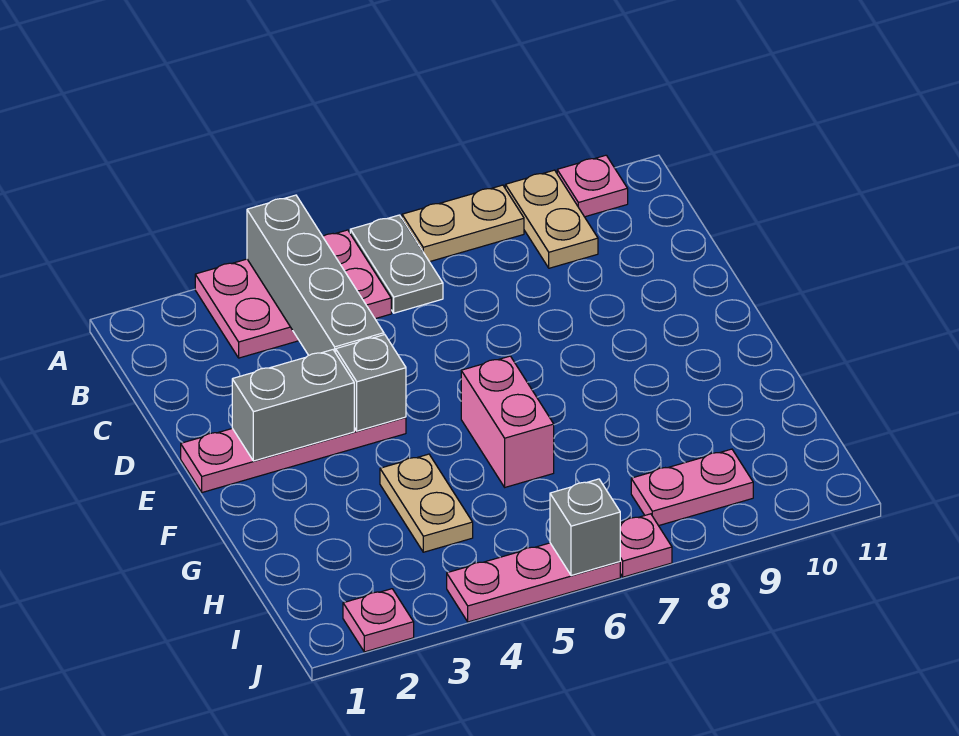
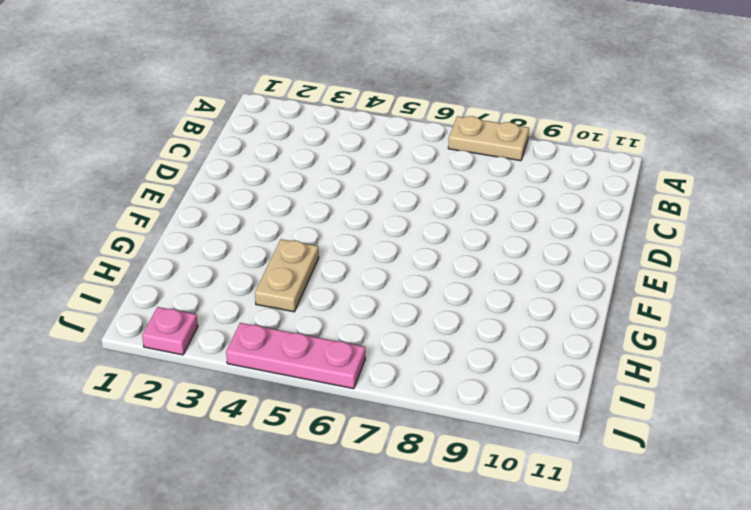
none -> pink plate A3:B5 level 1
none -> grey plate A6:B6 level 1
none -> tan plate A9:B9 level 1

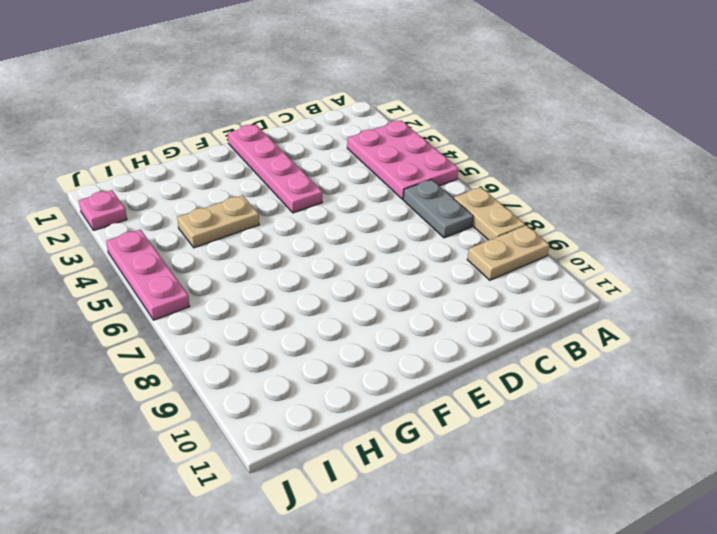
grey plate B6:B7 level 1 -> grey plate A6:B6 level 1
none -> pink plate A10 level 1
none -> pink brick F6:G6 level 1
none -> pink plate I8:I9 level 1

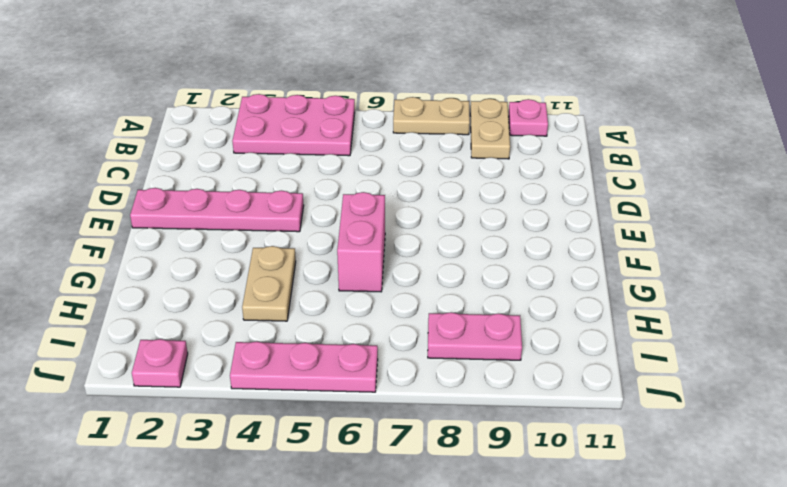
none -> grey plate A6:B6 level 1
none -> pink plate J7 level 1
none -> grey brick A4:D4 level 2

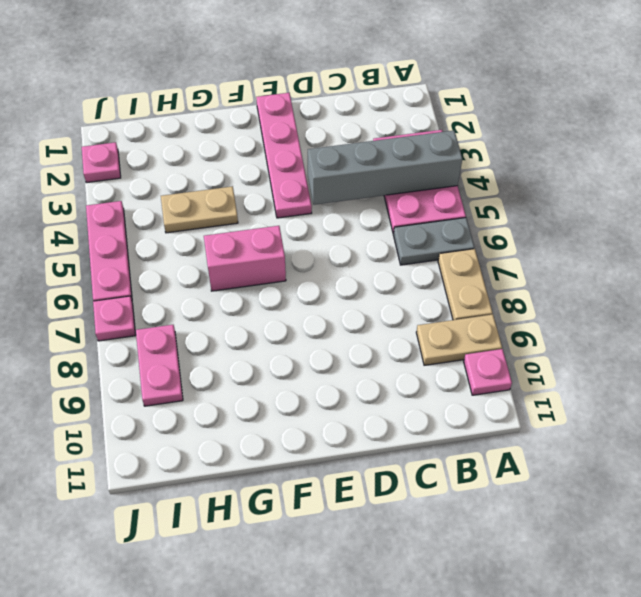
none -> grey brick E2:E3 level 2
none -> grey brick E4 level 2
none -> grey brick J6 level 2

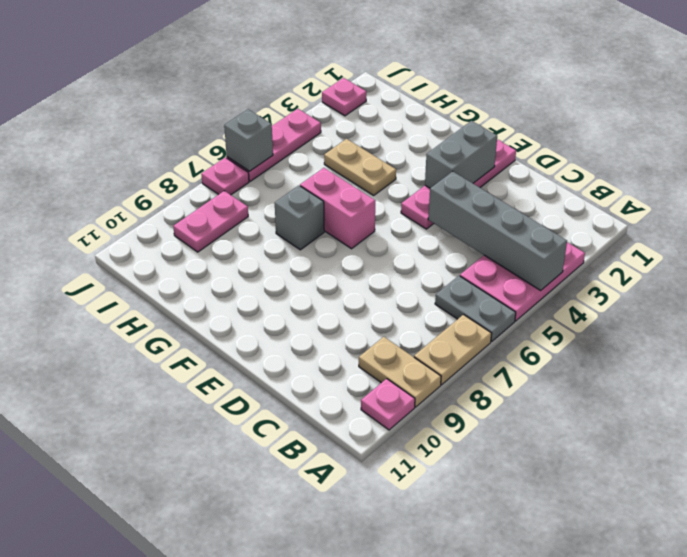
grey brick G7 level 1 -> grey brick E4 level 2

